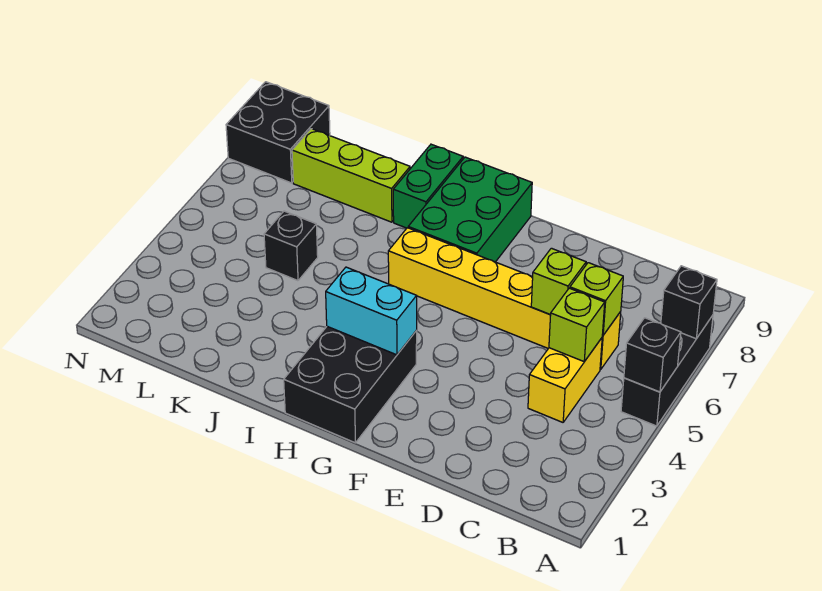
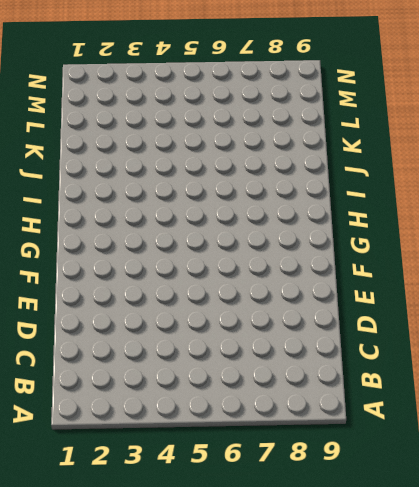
none -> black brick A5:A7 level 1
none -> yellow brick C4:C5 level 1
none -> yellow brick C6:H6 level 1

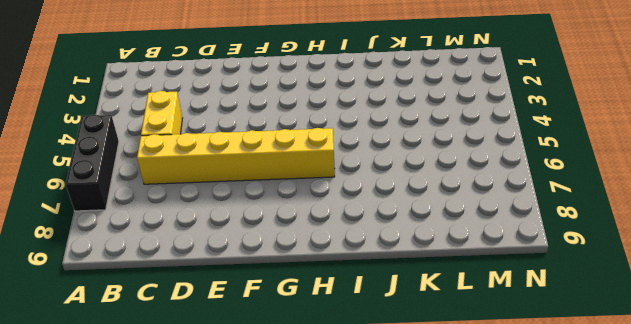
none -> black brick G1:H3 level 1
none -> green brick G7:H9 level 1
none -> green brick I8:I9 level 1

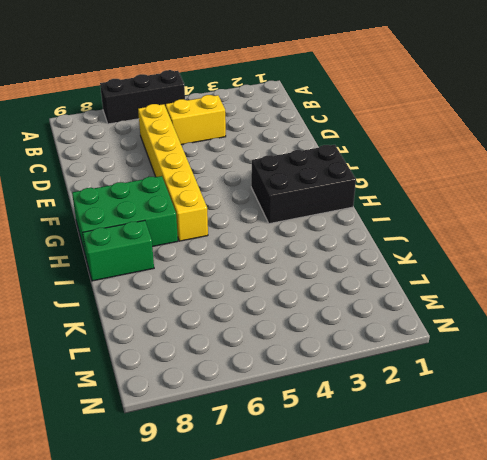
none -> lime brick J8:L8 level 1
none -> black brick K5 level 1
none -> black brick M8:N9 level 1

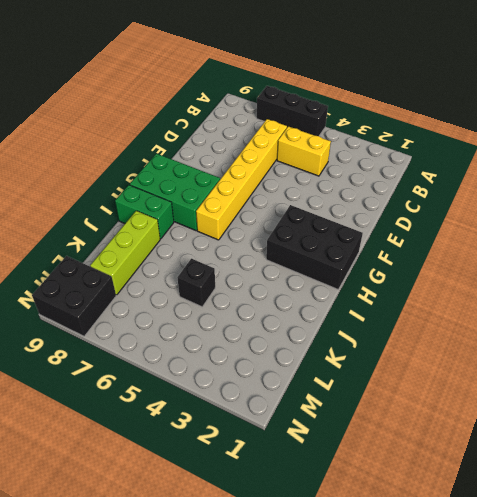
none -> black brick A5 level 2
none -> black brick A7 level 2
none -> lime brick C5 level 2

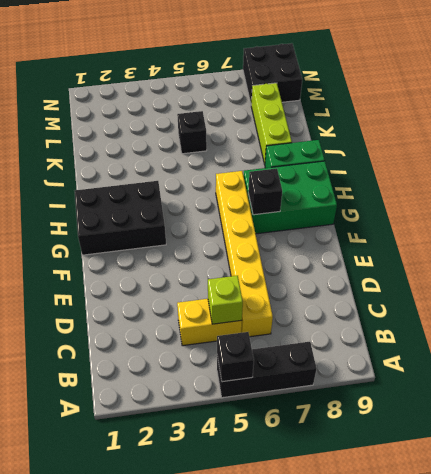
black brick G7 level 2 -> black brick A7 level 2
none -> lime brick C6 level 2
none -> lime brick D6 level 2
none -> cyan brick G3:H3 level 2

